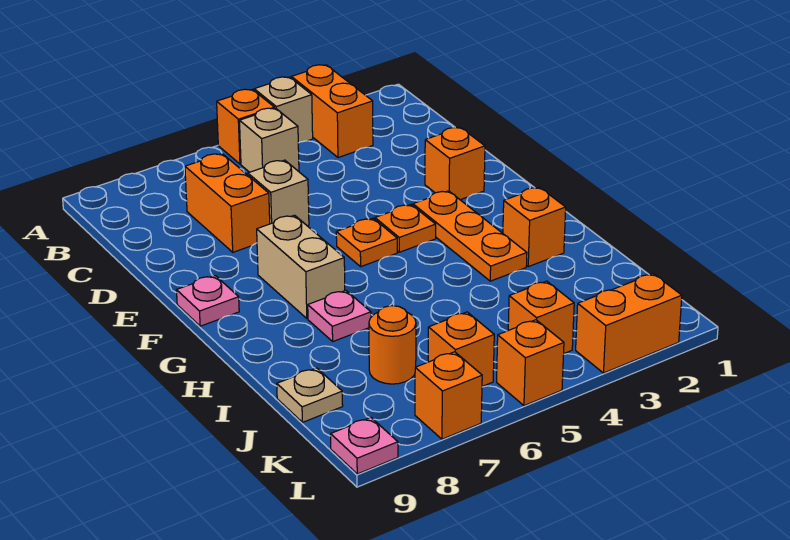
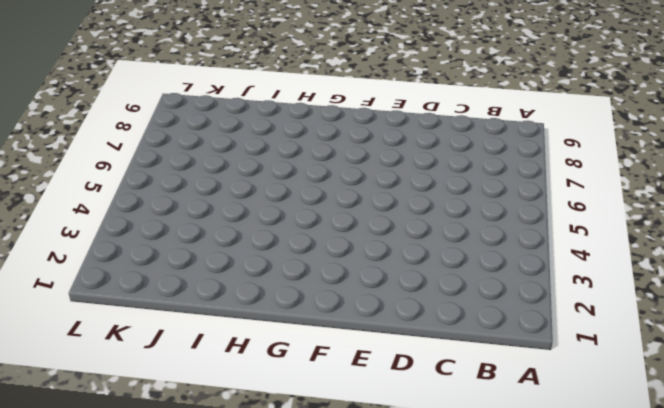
none -> orange brick A3:B3 level 1
none -> tan brick A4 level 1
none -> orange brick A5 level 1

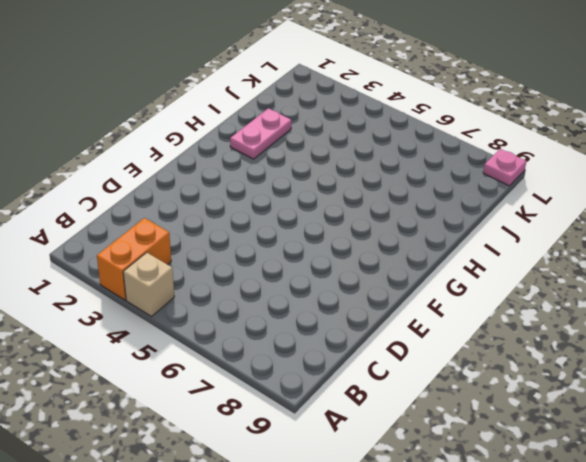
pink plate H2:I2 level 1 -> orange brick H2 level 1
none -> orange brick A5 level 1
none -> tan brick B5 level 1
none -> orange brick C7:D7 level 1

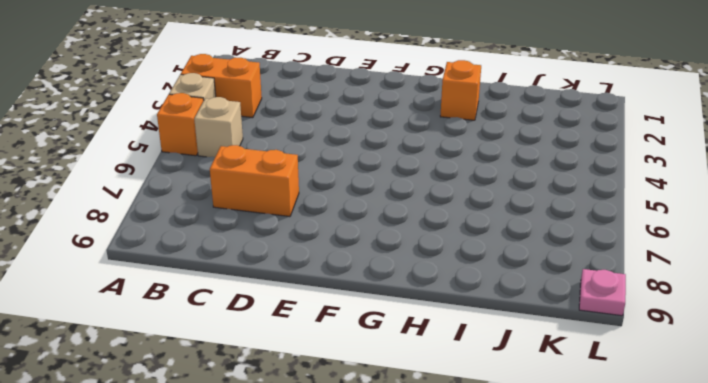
none -> tan brick D6 level 1
none -> orange brick E2 level 1
none -> orange plate F3:H3 level 1

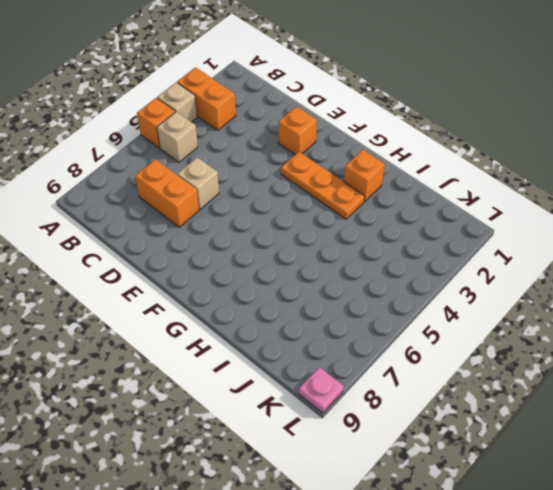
none -> orange plate F4 level 1
none -> orange plate F5 level 1
none -> tan brick F7:G7 level 1

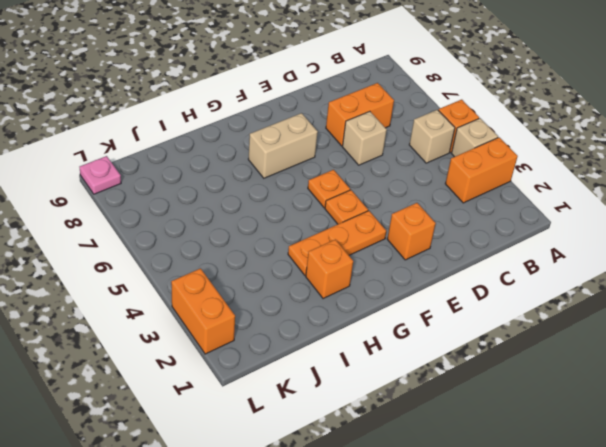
none -> pink plate F9 level 1
none -> pink plate H7 level 1
none -> orange round brick J7 level 1

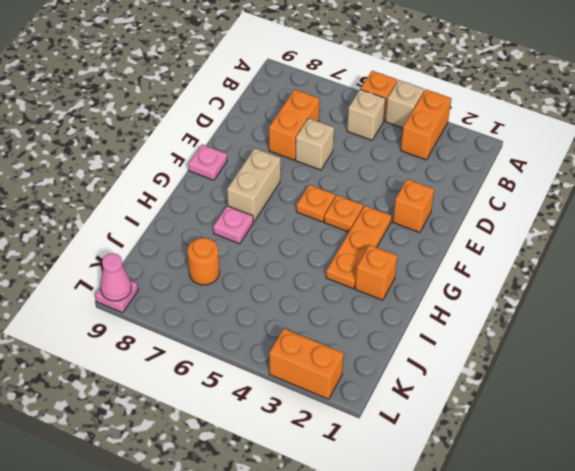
pink cone L9 level 2 -> none
none -> tan plate J9 level 1
none -> orange brick K4 level 1
none -> orange brick K6 level 1

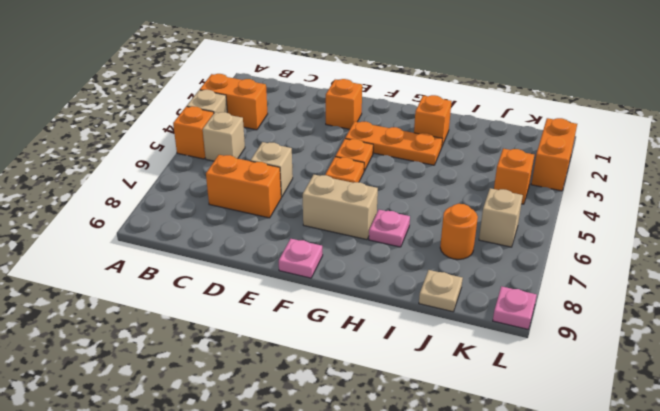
tan brick K6 level 1 -> orange brick K6 level 1
none -> orange brick L5 level 1
none -> orange brick L7 level 1

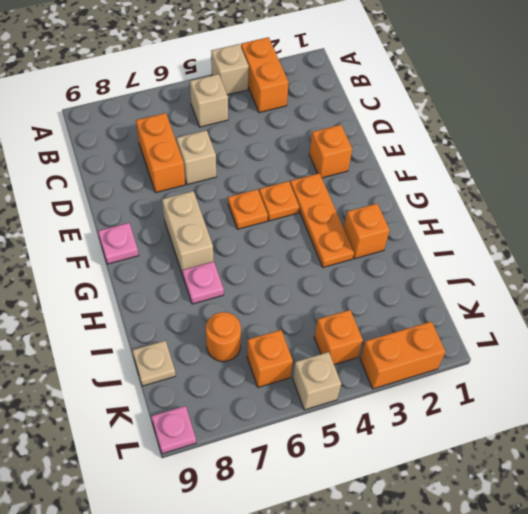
tan brick L5 level 1 -> orange brick L5 level 1
none -> orange brick A5 level 1
none -> orange brick L7 level 1

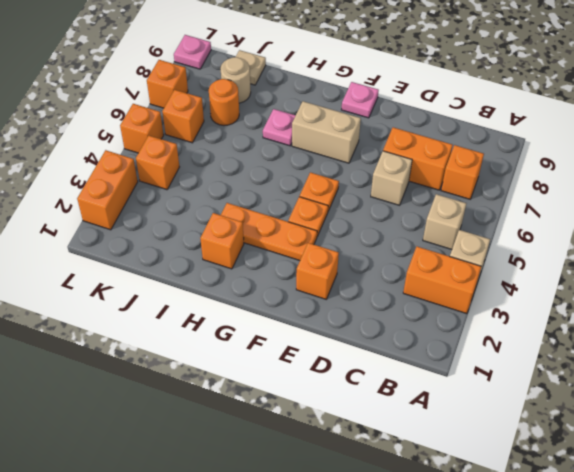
orange brick B7 level 1 -> orange brick A5 level 1
tan round brick J8 level 1 -> none

